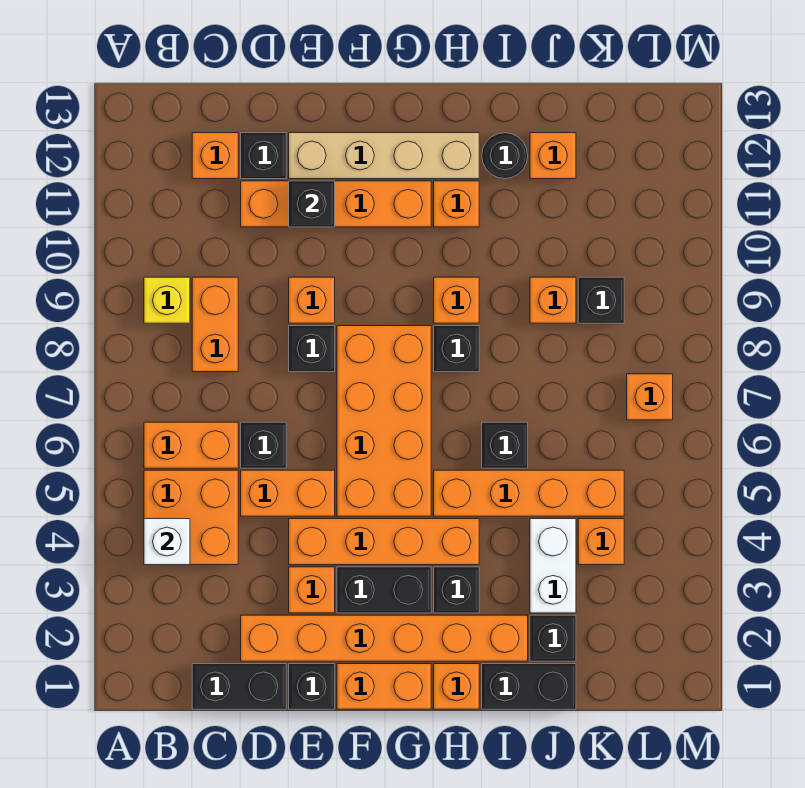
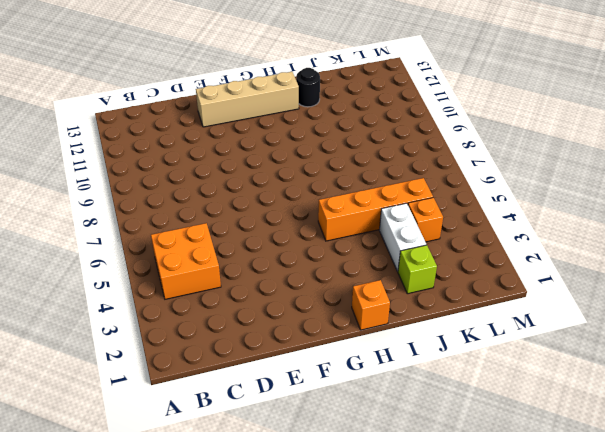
lime brick J2 level 1 -> black brick J2 level 1
none -> orange brick B6:C6 level 1
none -> yellow brick B9 level 1
none -> black brick C1:D1 level 1
none -> orange brick C8:C9 level 1

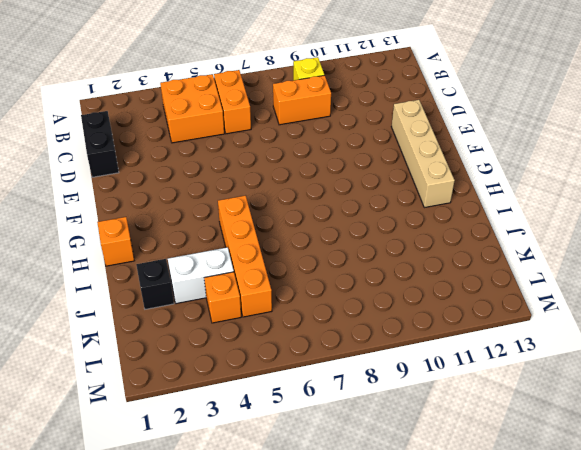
none -> orange brick C12 level 1
none -> orange brick D2:I2 level 1
none -> orange brick D5:E5 level 1
none -> black brick D6 level 1

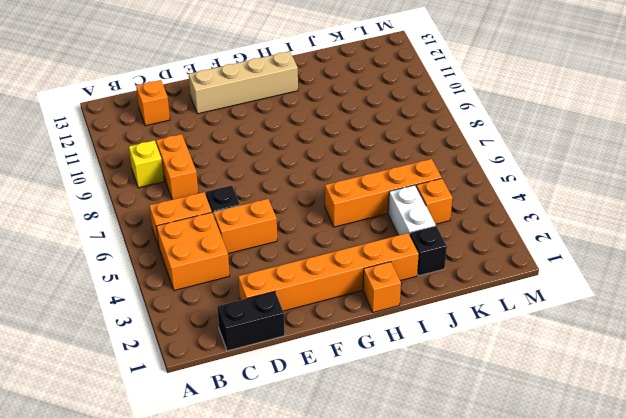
none -> orange brick D11:G11 level 1
none -> black brick D12 level 1
none -> black brick E1 level 1
none -> orange brick E3 level 1

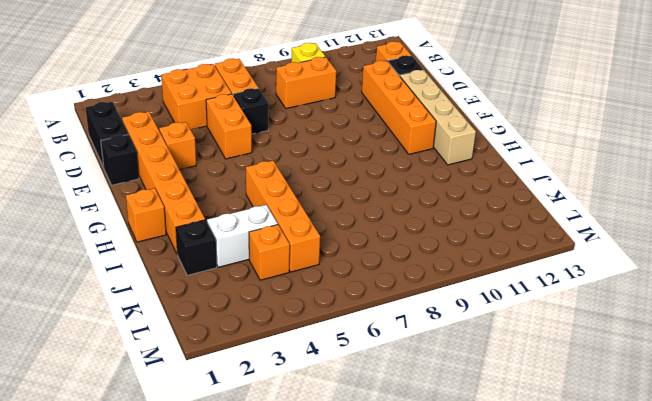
none -> orange brick E4:H4 level 1
none -> black brick E8 level 1
none -> orange brick E9 level 1
none -> orange brick F1:G1 level 1

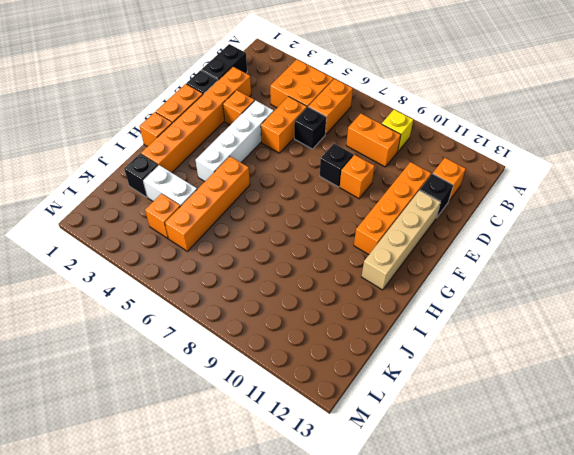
white brick E4:H4 level 1 -> orange brick E4:H4 level 1
none -> black brick F3:G3 level 1
none -> orange brick F5:G8 level 1
none -> black brick H3 level 1
none -> black brick H8 level 1

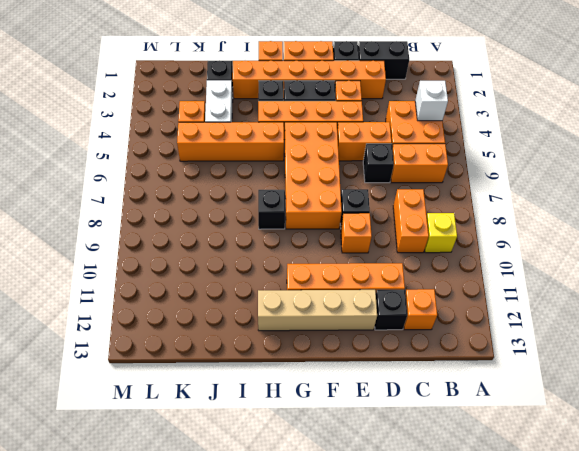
none -> orange brick H9 level 1
none -> orange brick H11 level 1
none -> black brick I1:J1 level 1
none -> black brick I6 level 1

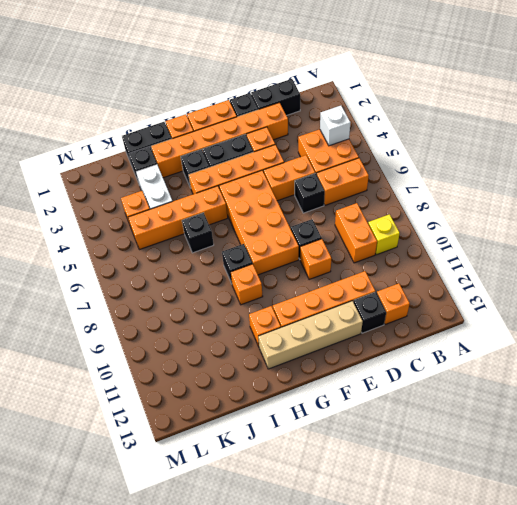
none -> black round brick I12 level 1
none -> orange brick J9 level 1
none -> orange brick J12 level 1
none -> black brick K9 level 1

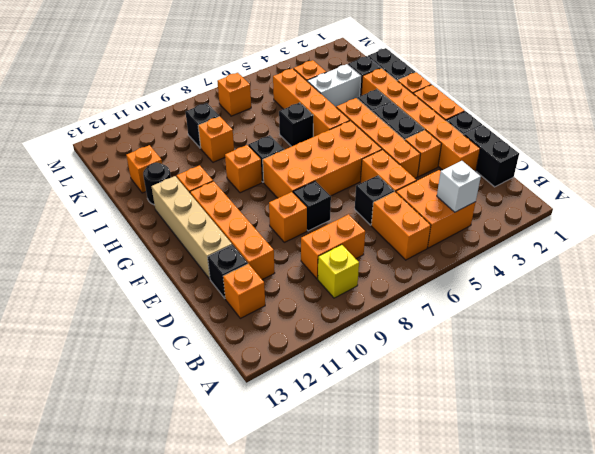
none -> black brick E11 level 2

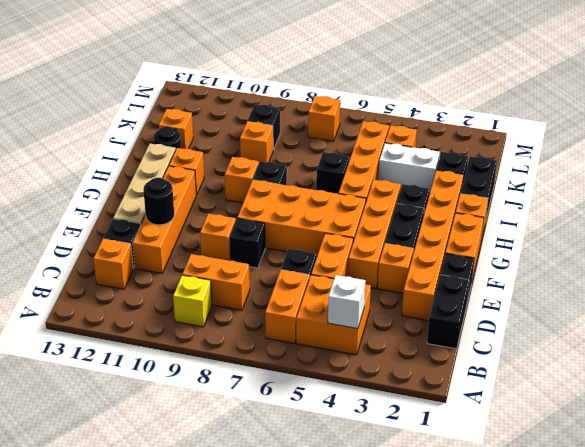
black round brick E11 level 2 -> black brick E11 level 2

